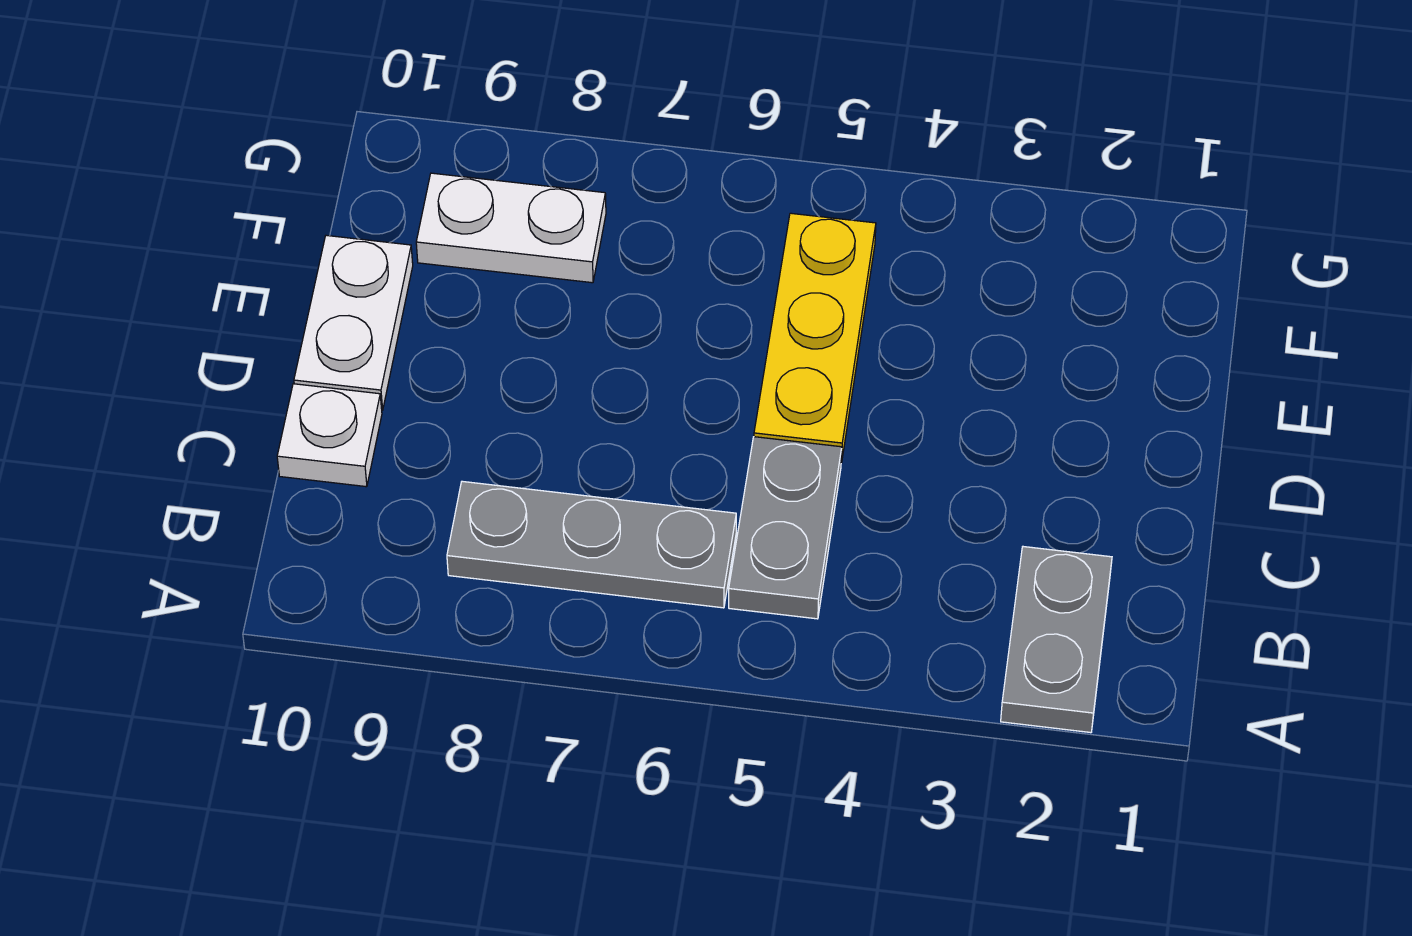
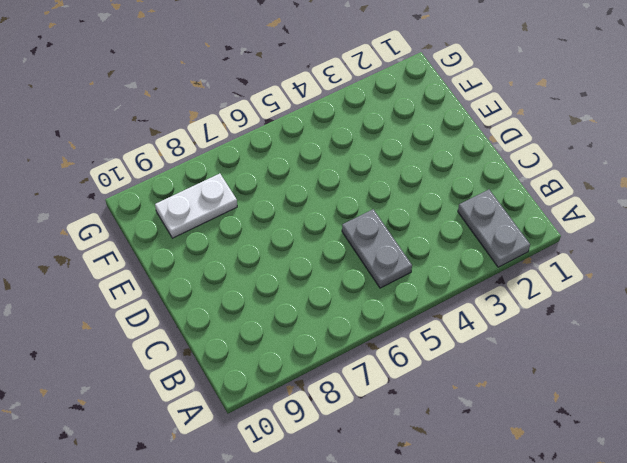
none -> grey plate B6:B8 level 1
none -> white plate C10 level 1

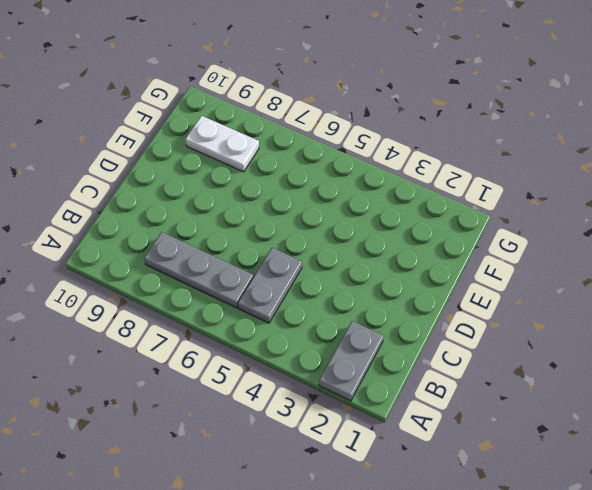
none -> white plate C10 level 1
none -> yellow plate D5:F5 level 1

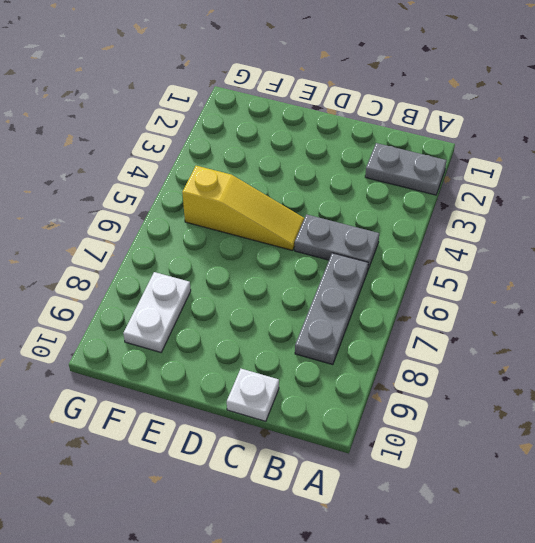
yellow slope D5:F5 level 1 top F -> yellow plate D5:F5 level 1
none -> white plate D10:E10 level 1

